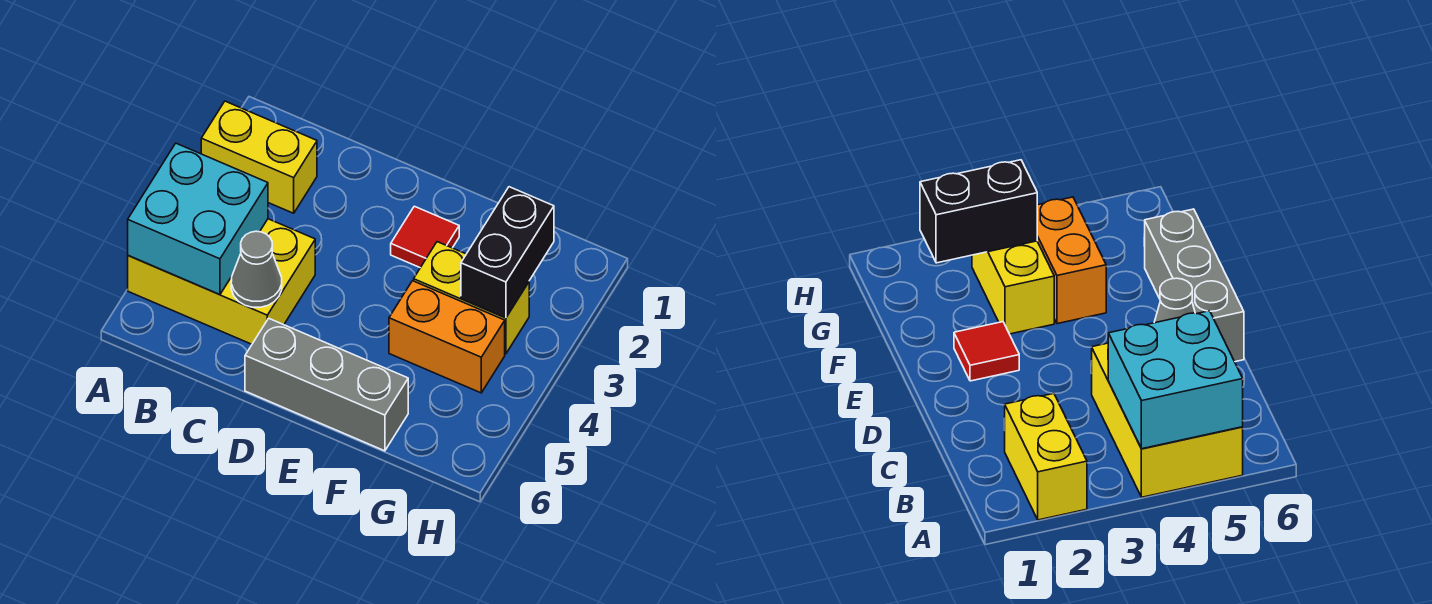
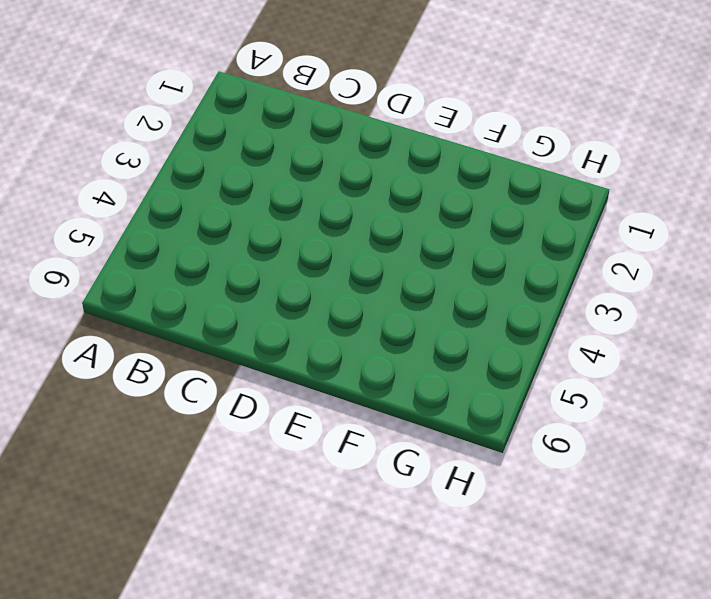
none -> yellow brick A2:B2 level 1
none -> yellow brick A4:C5 level 1

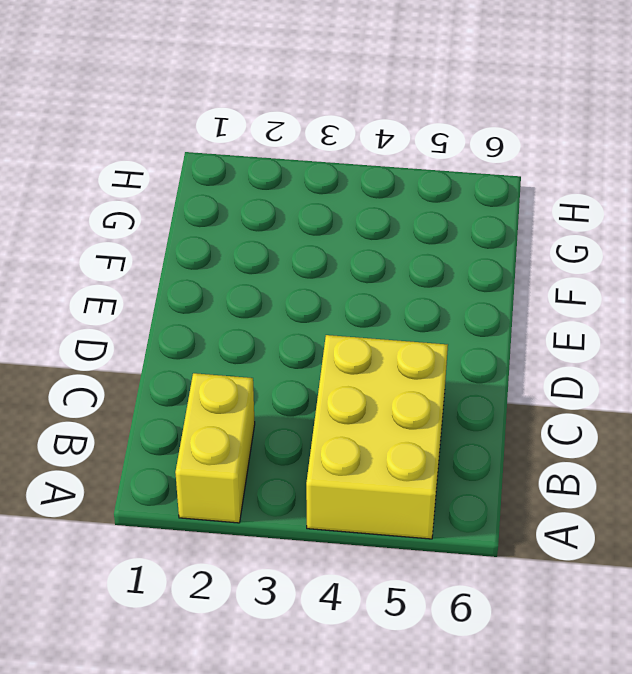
none -> grey brick D6:F6 level 1
none -> red tile E2 level 1

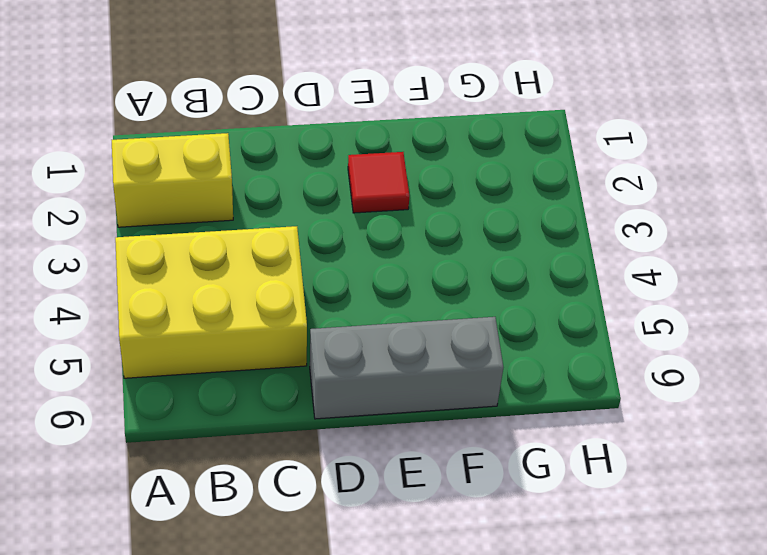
none -> yellow brick F3:G3 level 1
none -> orange brick F4:G4 level 1

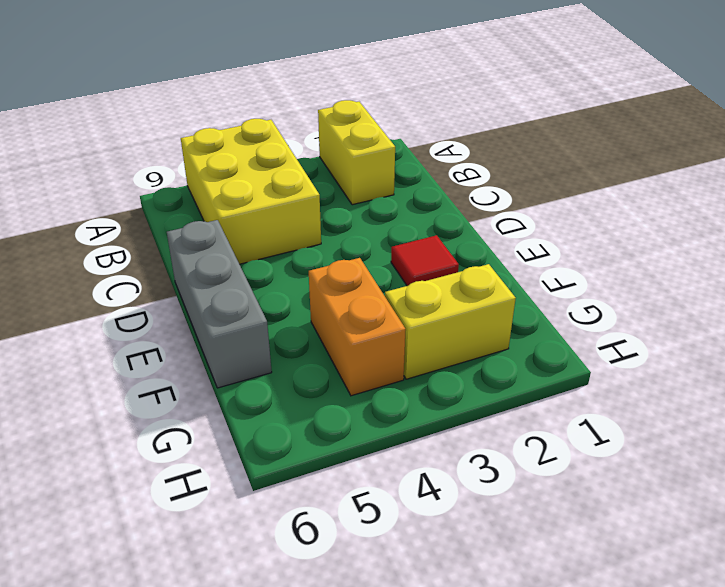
yellow brick G2:G3 level 1 -> yellow brick F3:G3 level 1
none -> cyan brick A4:B5 level 2
none -> grey cone C5 level 2

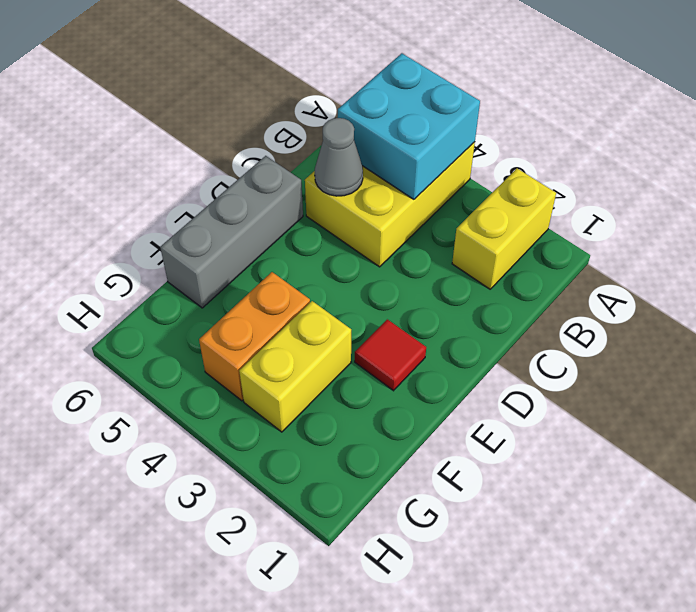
none -> black brick G2:G3 level 2

